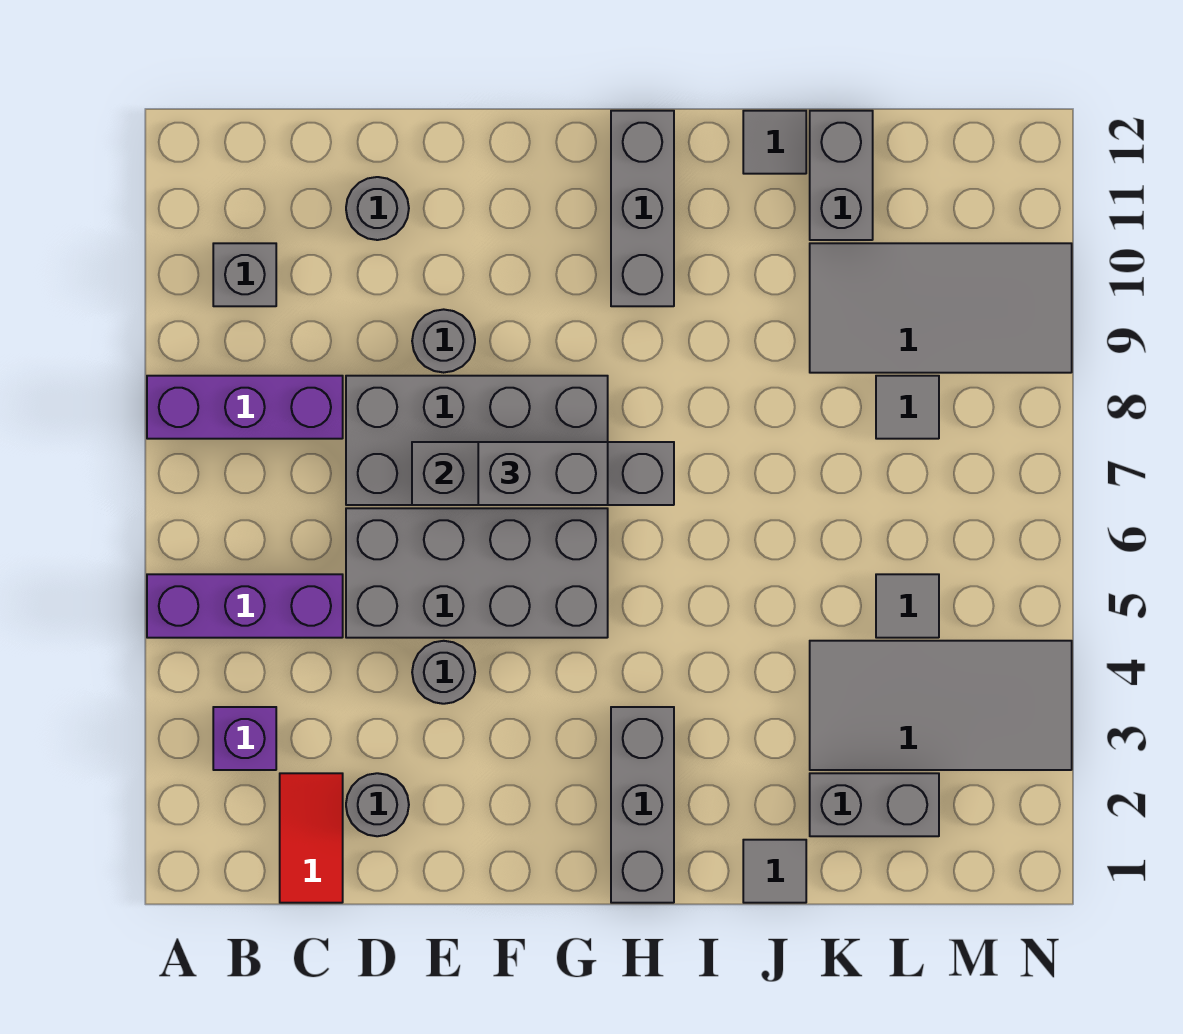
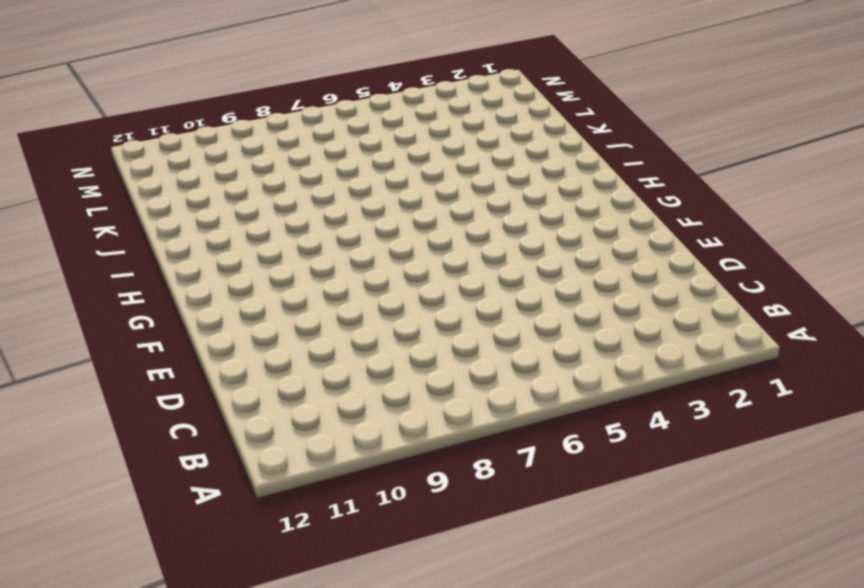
none -> purple brick A5:C5 level 1
none -> purple brick A8:C8 level 1
none -> purple brick B3 level 1

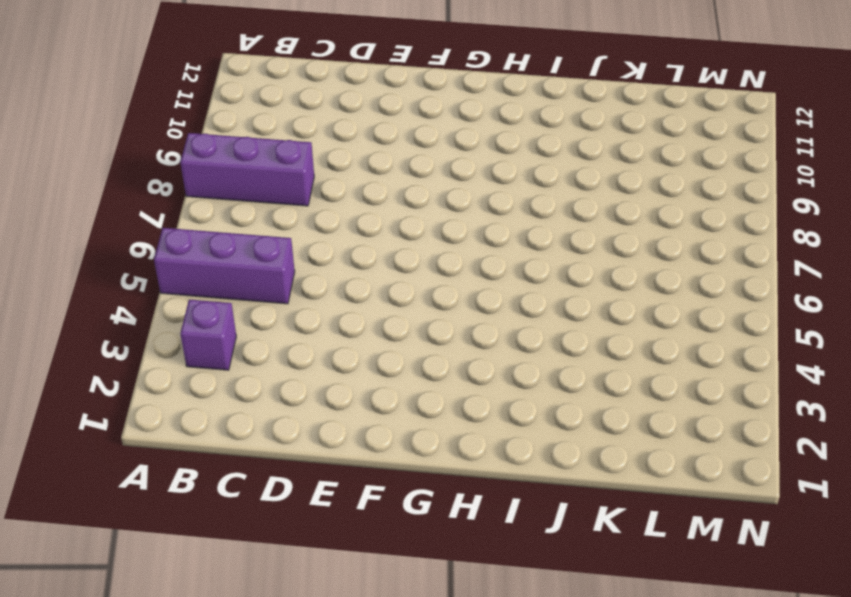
none -> grey brick B10 level 1
none -> red tile C1:C2 level 1
none -> grey round brick D2 level 1

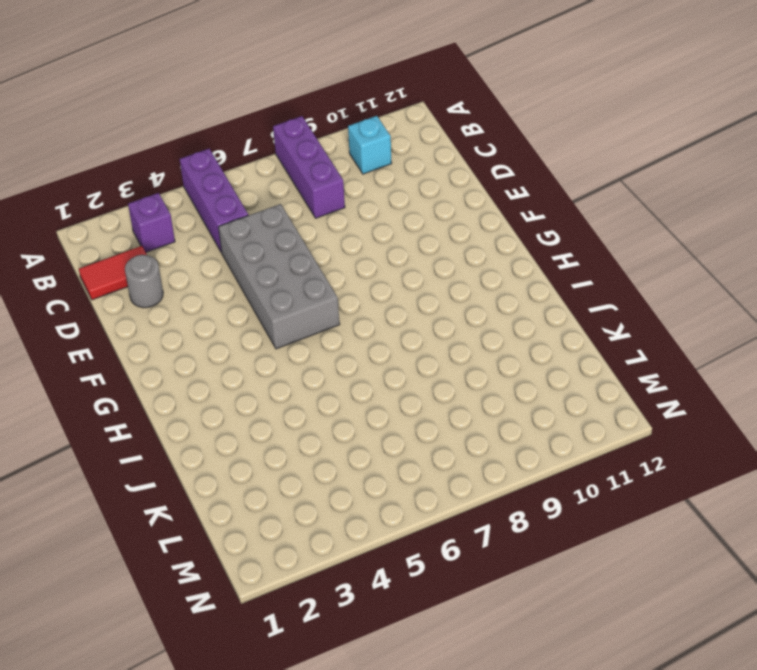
cyan brick B10 level 1 -> grey brick B10 level 1
none -> grey brick D7:G8 level 1
none -> grey round brick D11 level 1
none -> grey round brick E4 level 1

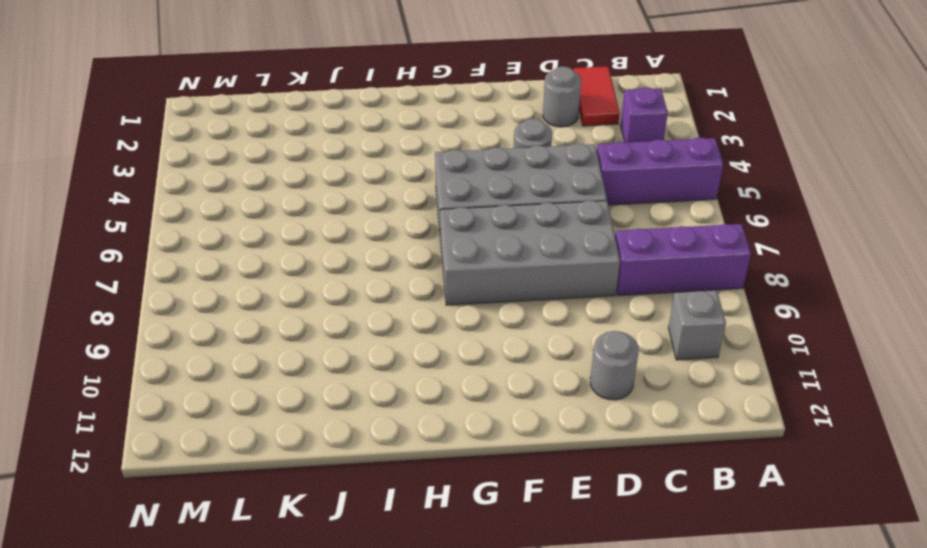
none -> grey round brick E9 level 1
none -> grey brick H1:H3 level 1
none -> grey brick H10:H12 level 1

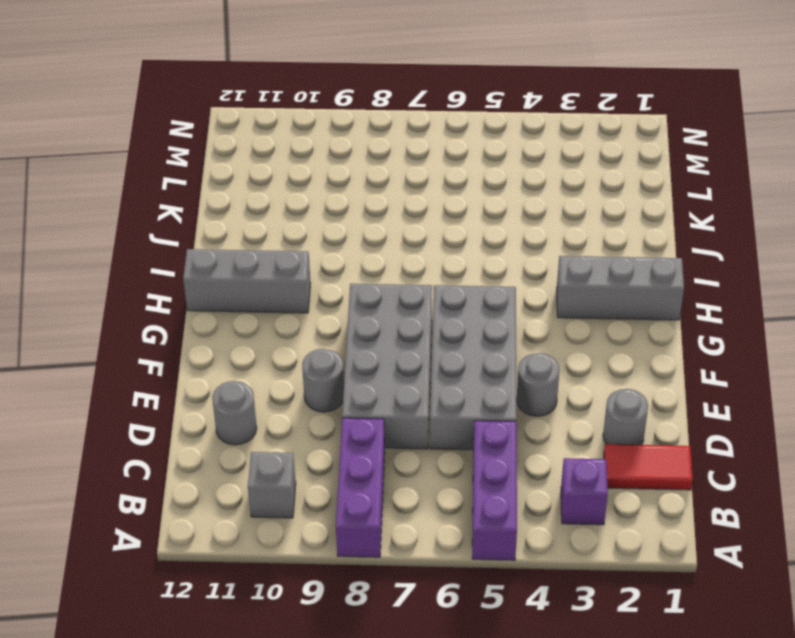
none -> grey tile J1 level 1
none -> grey tile J12 level 1
none -> grey brick K2:L2 level 1

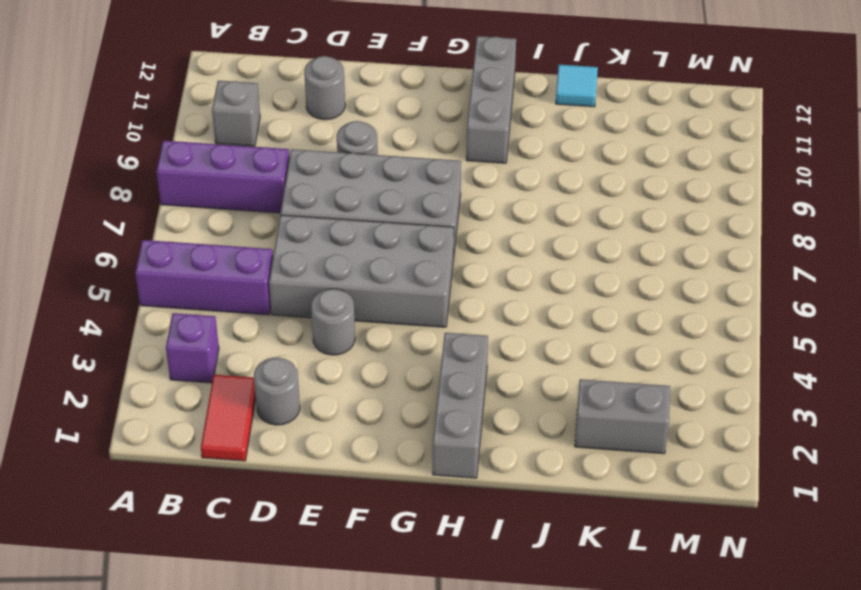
cyan tile J12 level 1 -> grey tile J12 level 1
none -> grey tile J1 level 1
none -> grey tile K3:N4 level 1
none -> grey tile K9:N10 level 1

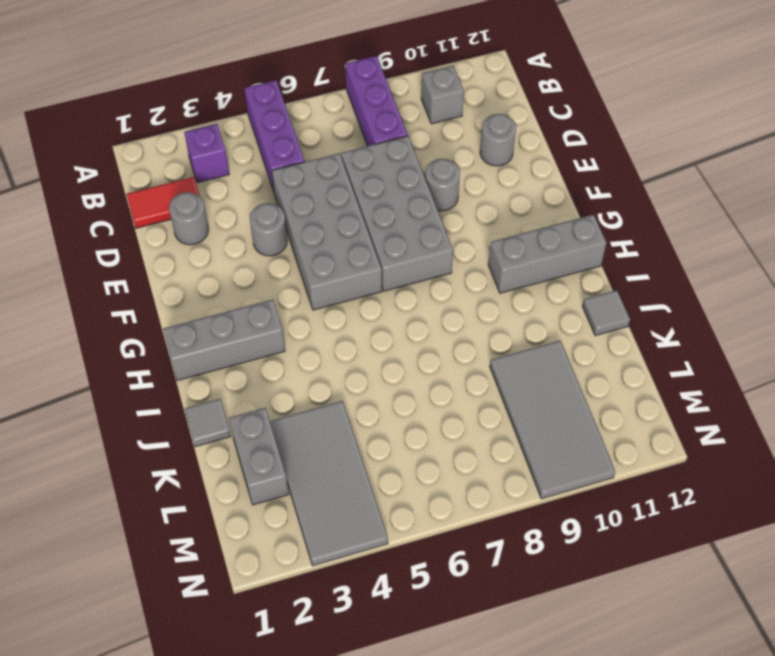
none -> grey brick K11:K12 level 1
none -> grey tile L5 level 1
none -> grey tile L8 level 1

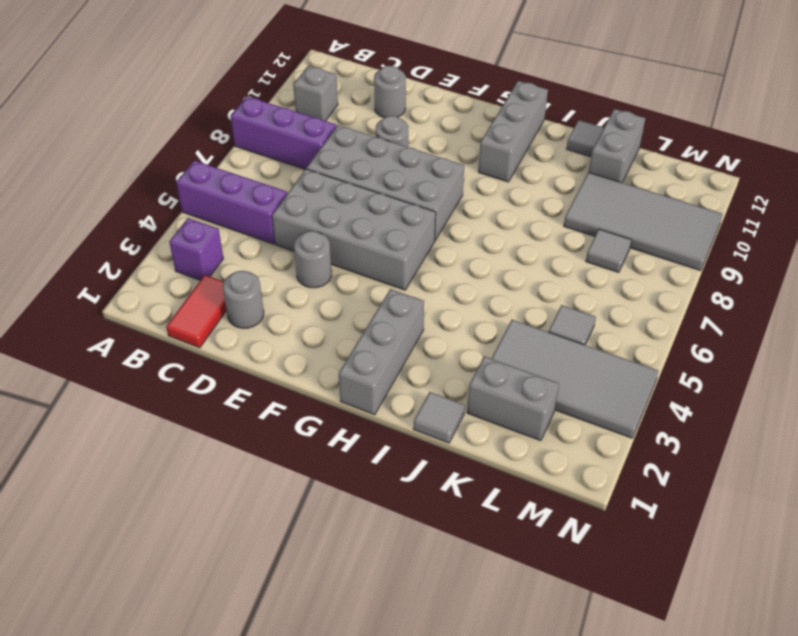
none -> grey brick E7:H7 level 2
none -> grey brick F7:G7 level 3

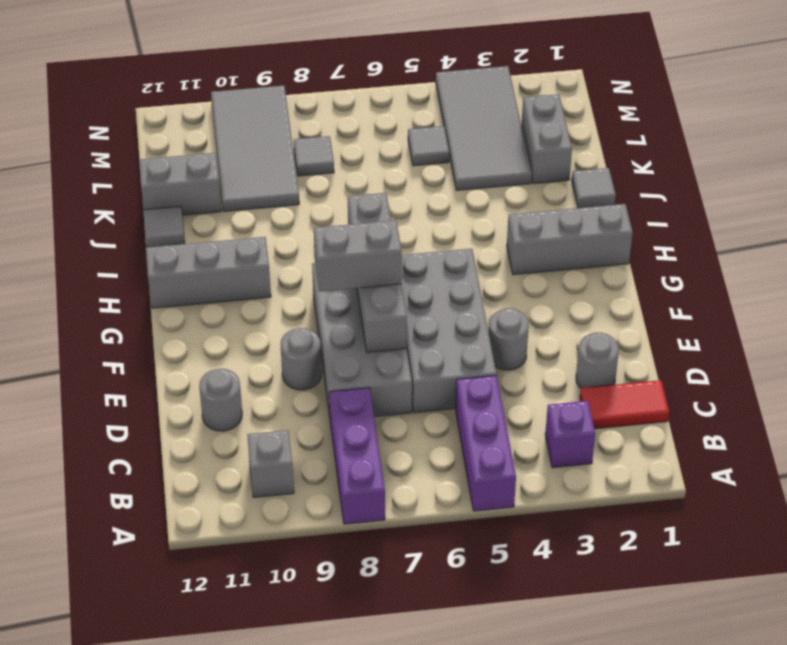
grey brick F7:F8 level 3 -> grey brick F7:G7 level 3

